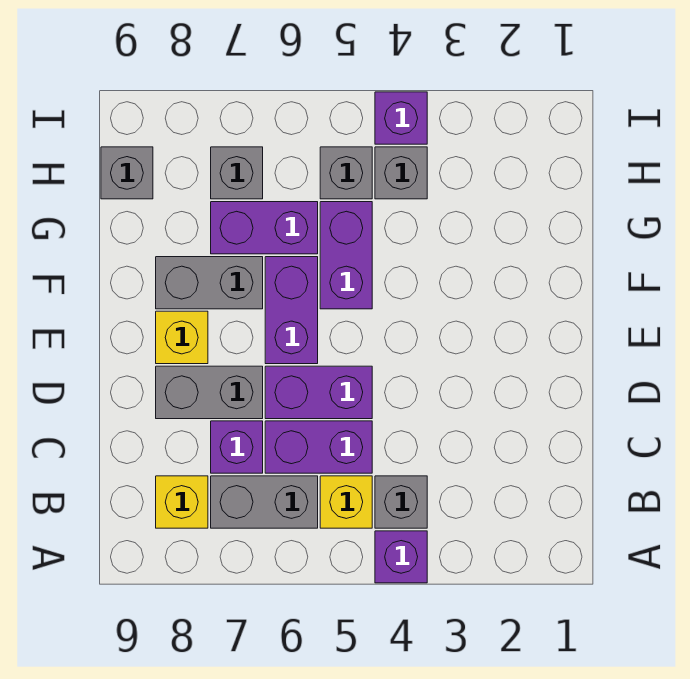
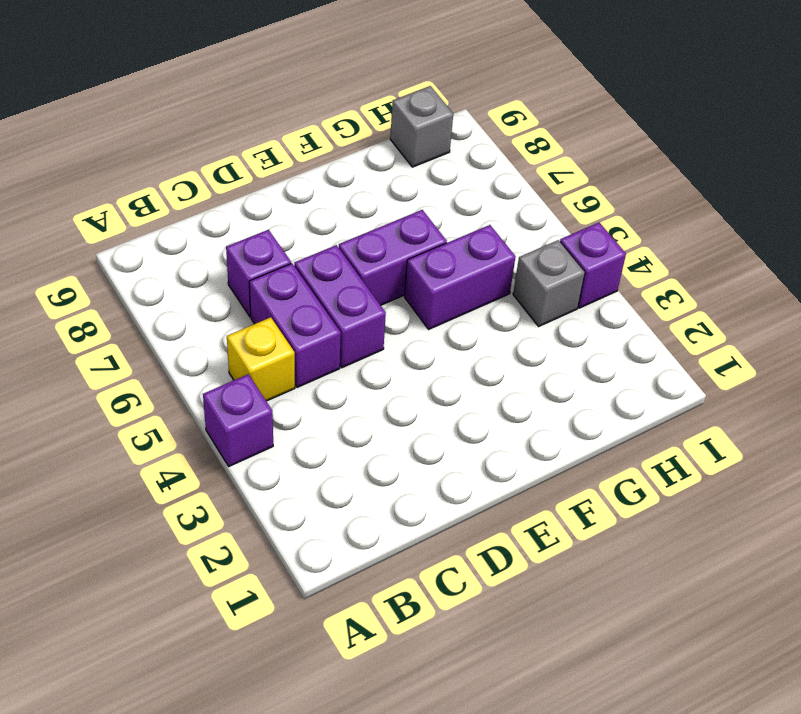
none -> grey brick B4 level 1
none -> grey brick B6:B7 level 1
none -> yellow brick B8 level 1

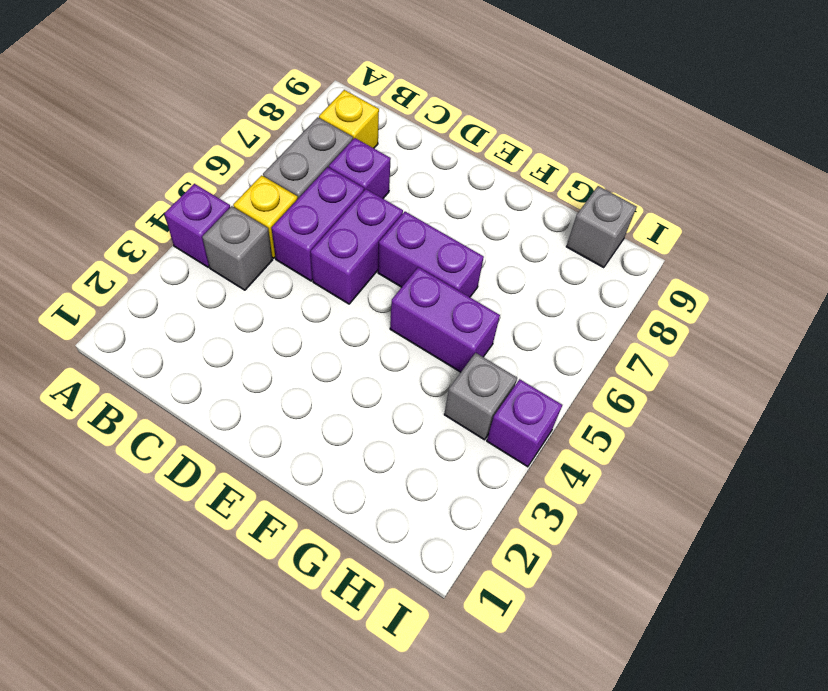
none -> grey brick D7:D8 level 1
none -> yellow brick E8 level 1
none -> grey brick F7:F8 level 1

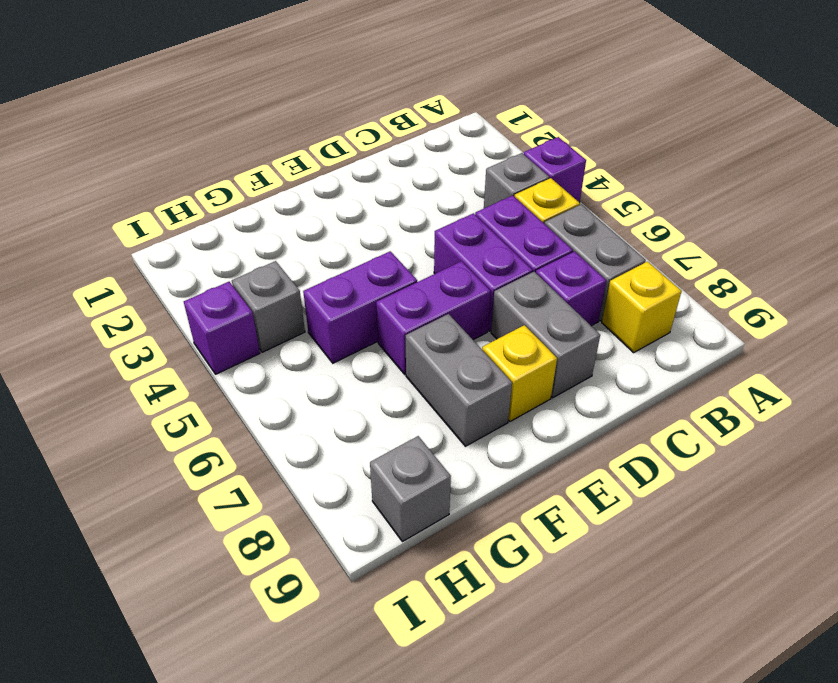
none -> purple brick G6:G7 level 1
none -> grey brick H5 level 1
none -> grey brick H7 level 1

